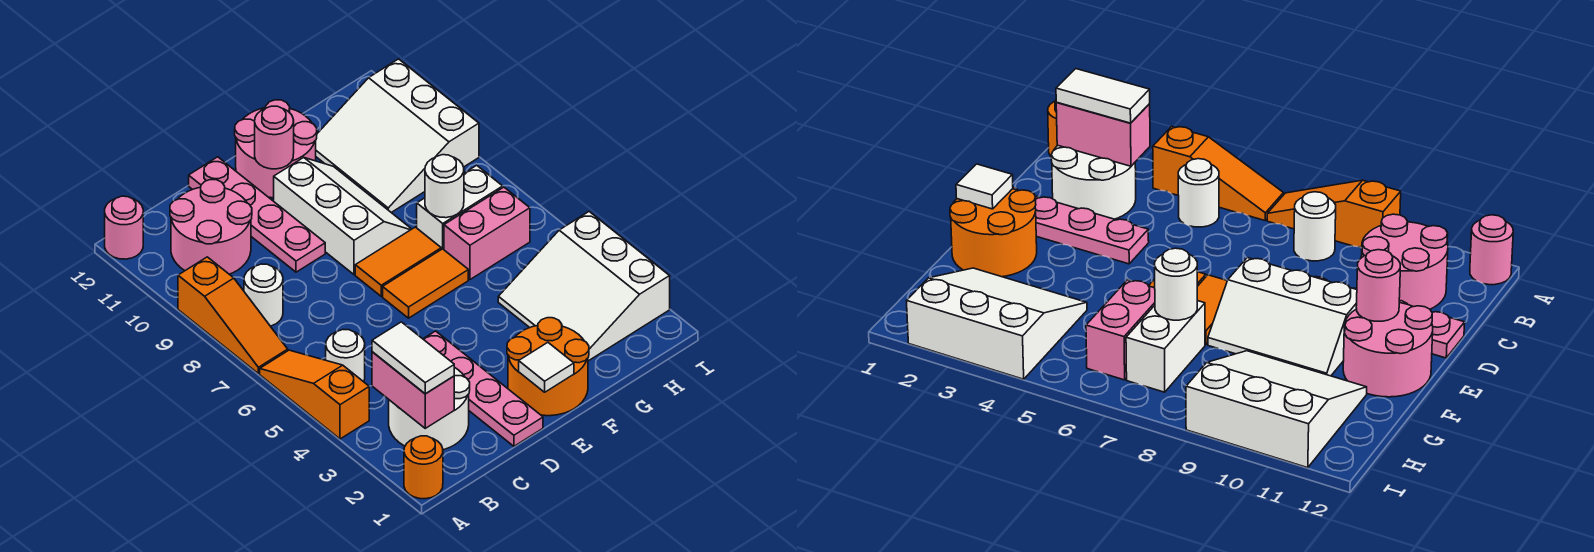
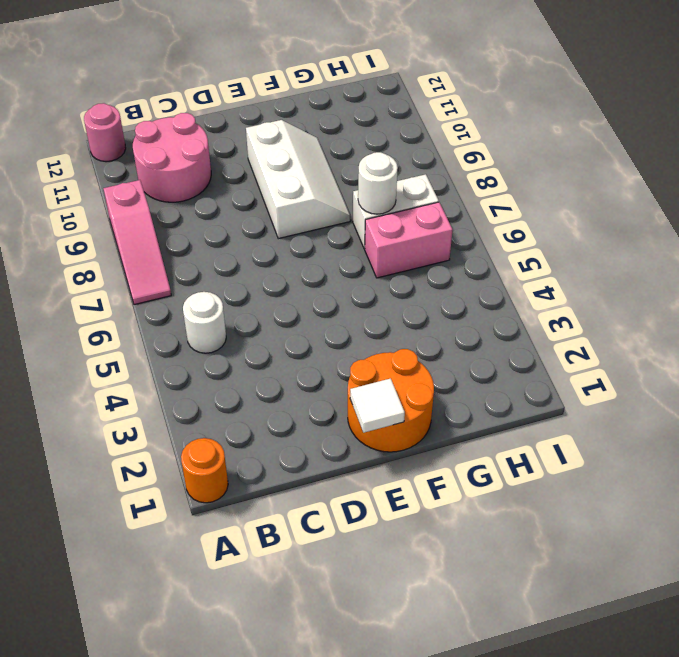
pink slope A7:A9 level 1 top 9 -> orange slope A7:A9 level 1 top 9
none -> orange slope A4:A6 level 1 top 4
none -> white round brick B2:C3 level 1
none -> white round brick B8 level 1

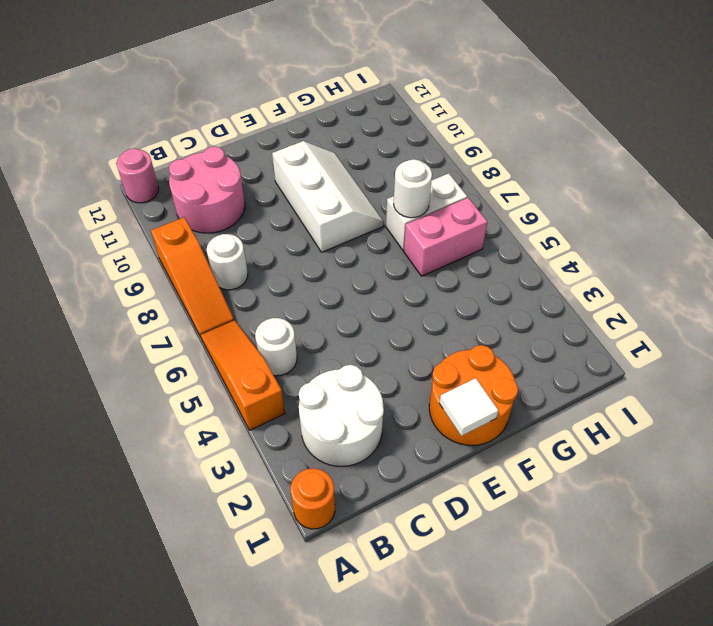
none -> pink plate D1:D4 level 1
none -> pink plate D9:D12 level 1
none -> orange tile E6:F6 level 1

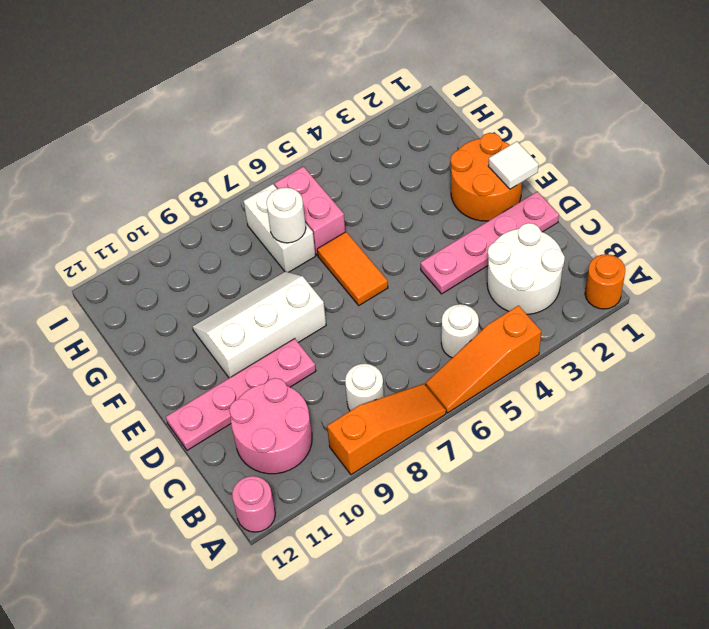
none -> orange tile E7:F7 level 1
none -> pink round brick E11:F12 level 1
none -> white slope G2:I4 level 1 top I

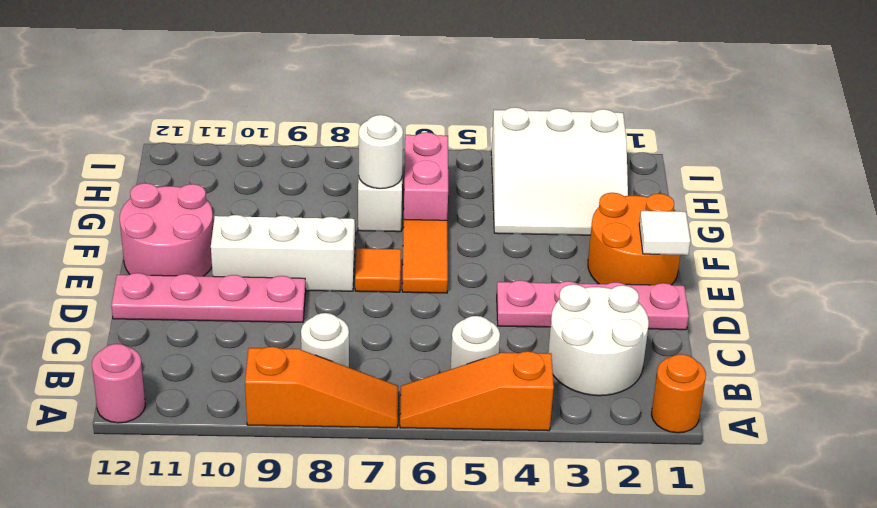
orange tile E7 level 1 -> orange tile E7:F7 level 1
none -> pink round brick B10:C11 level 1
none -> white slope G9:I11 level 1 top I
none -> pink brick B2:B3 level 2

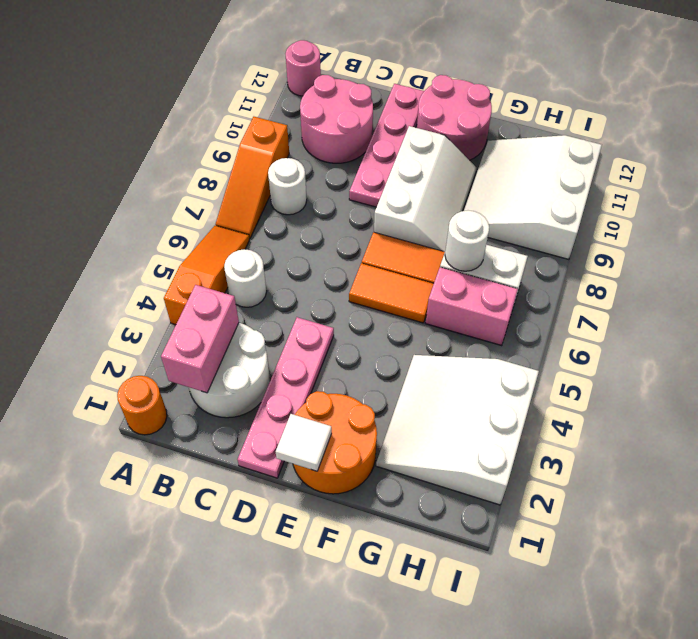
none -> pink round brick E11 level 2
none -> white tile B2:B3 level 3

